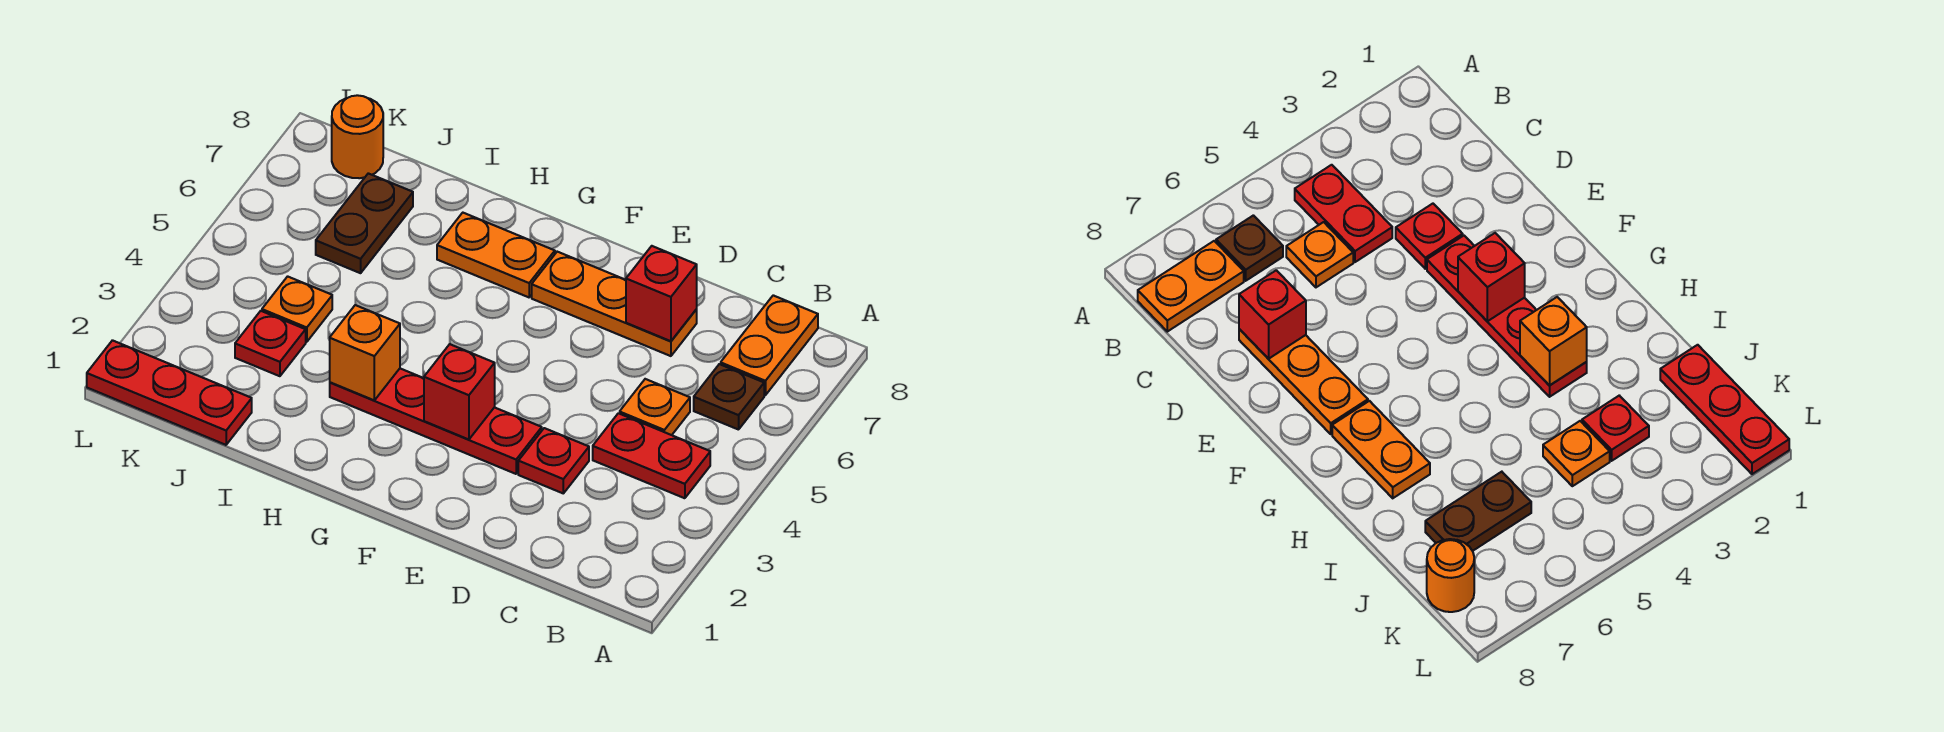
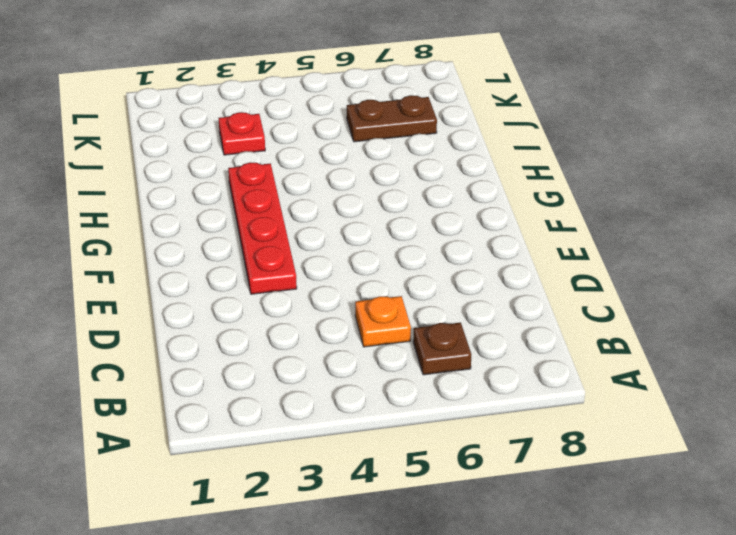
none -> red plate B4:C4 level 1
none -> orange plate B7:B8 level 1
none -> red plate D3 level 1

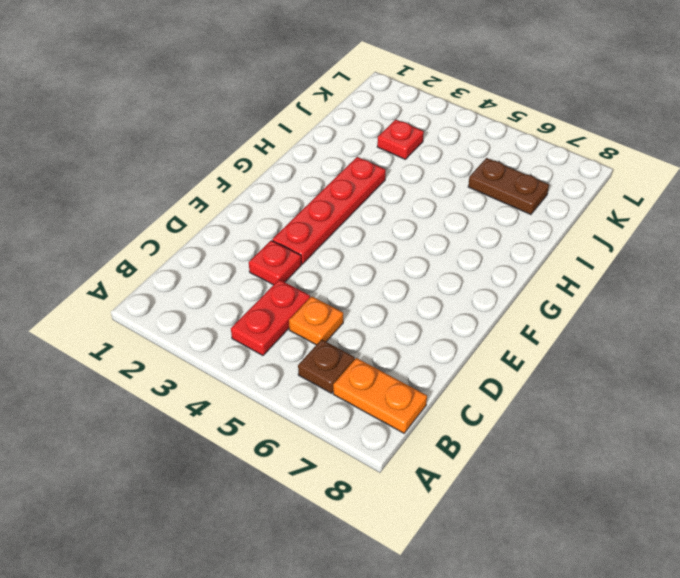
none -> orange plate D7:F7 level 1
none -> orange plate G7:H7 level 1
none -> red plate J1:L1 level 1

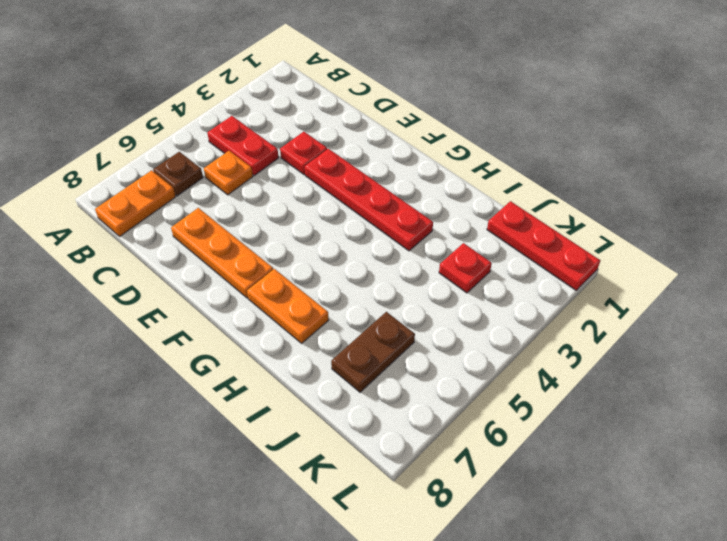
none -> orange plate J4 level 1
none -> orange round brick K8 level 1
none -> red brick D7 level 2

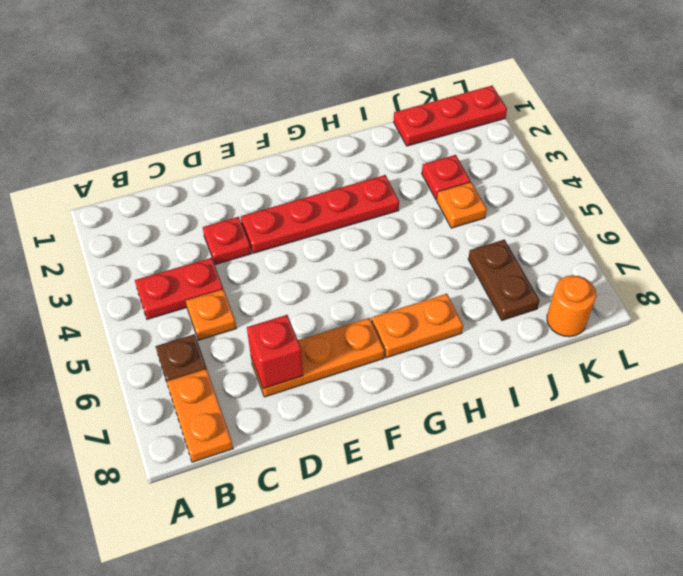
none -> red brick F3 level 2
none -> orange brick H3 level 2

